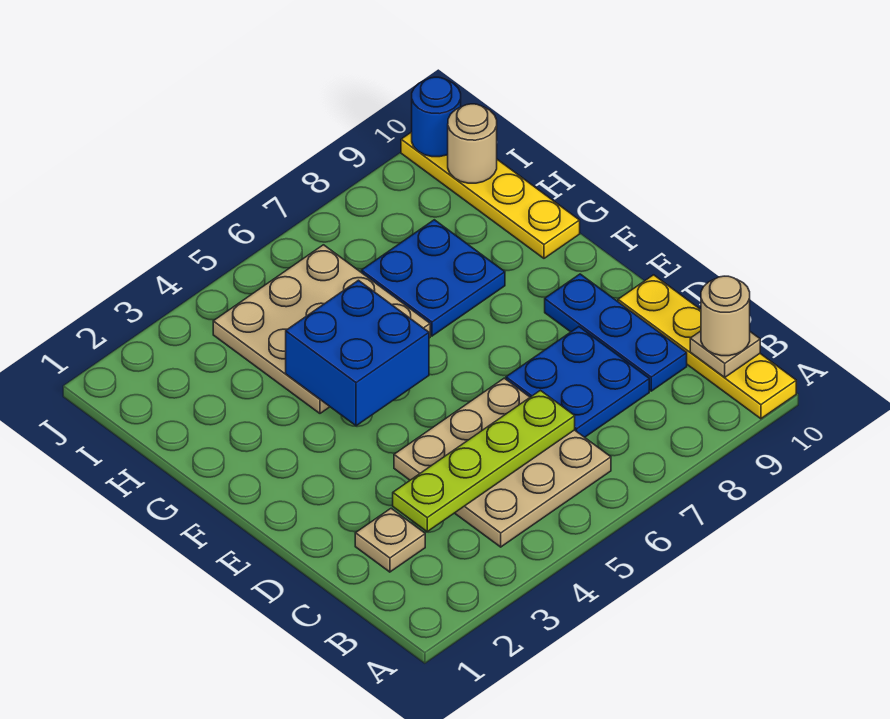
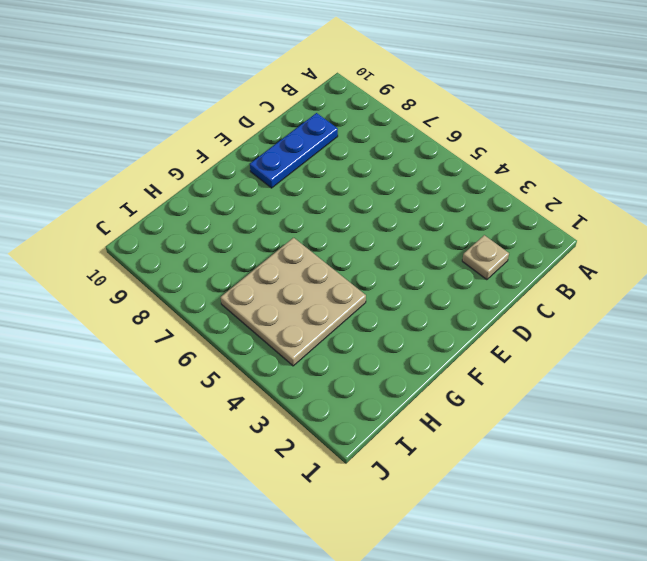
none -> yellow plate A10:D10 level 1
none -> tan plate B4:D6 level 1
none -> blue plate C7:D8 level 1

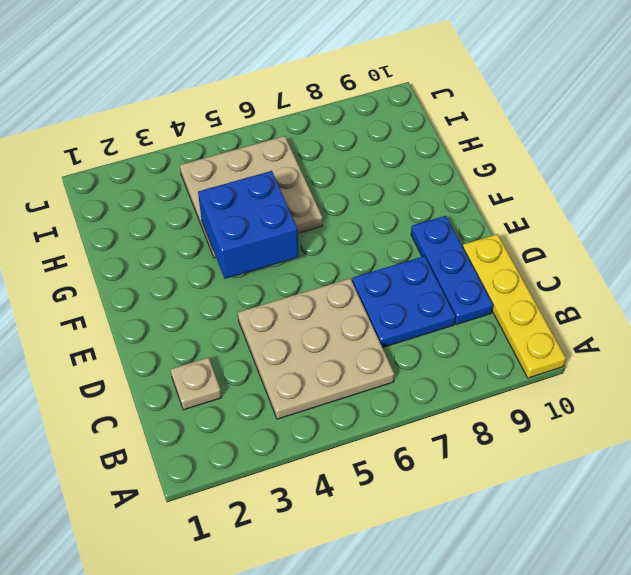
none -> blue plate G7:H8 level 1
none -> yellow plate G10:J10 level 1
none -> tan plate B10 level 2

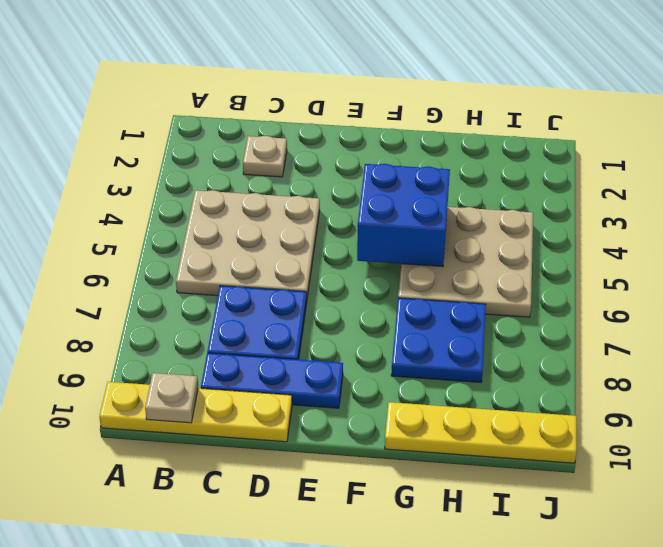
none -> lime plate C3:C6 level 2
none -> tan round brick I10 level 2
none -> blue round brick J10 level 2

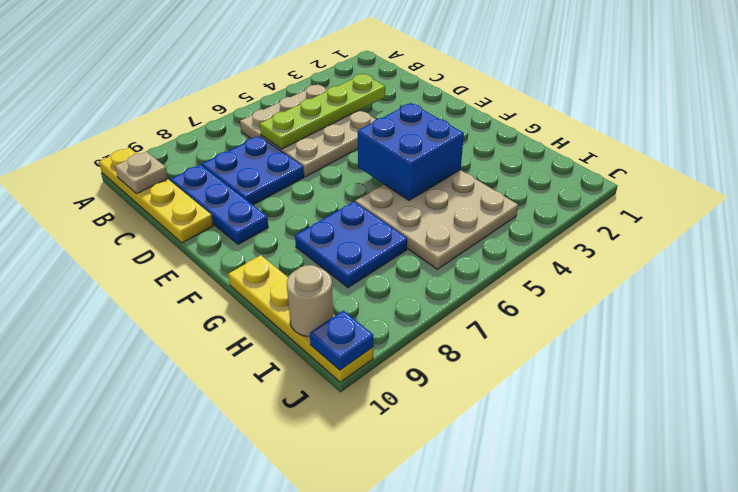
blue plate J10 level 2 -> blue round brick J10 level 2
none -> tan plate C2 level 1
none -> tan round brick B10 level 3

